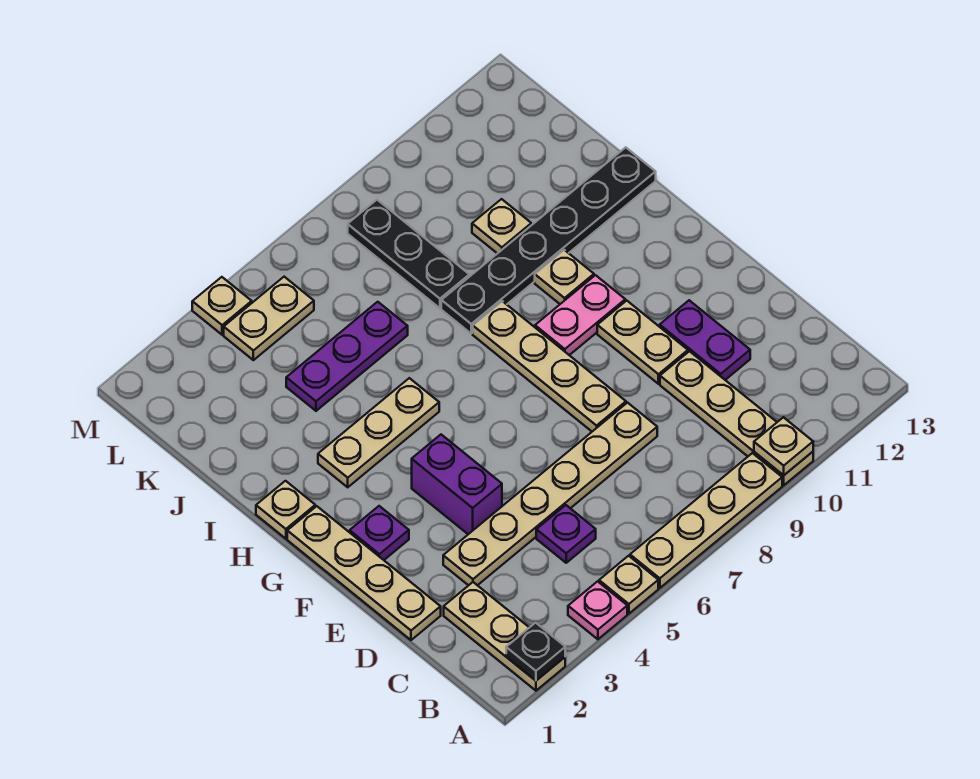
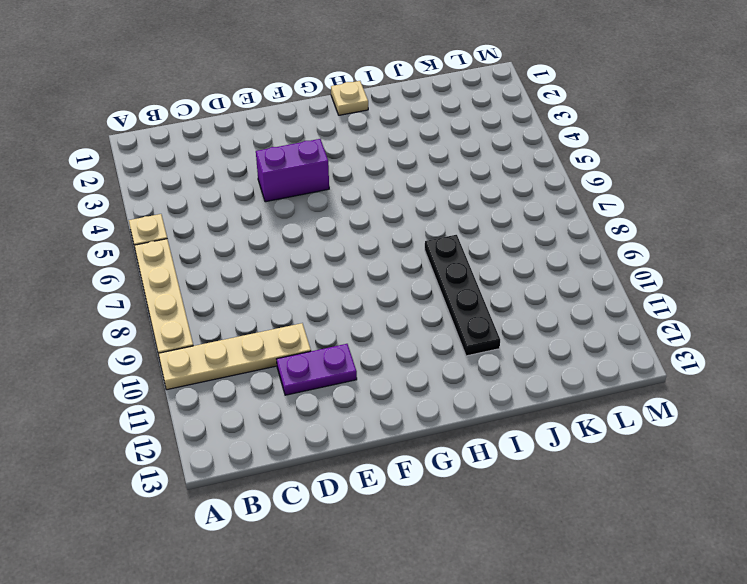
black plate I8:I11 level 1 -> black plate I8:I13 level 1
none -> tan plate A2:C2 level 1
none -> pink plate A4 level 1
none -> purple plate C5 level 1

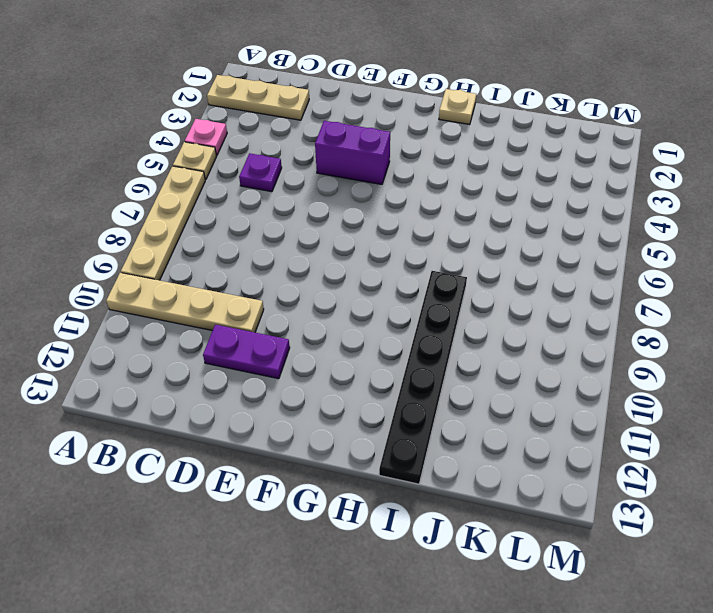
none -> tan plate D1:G1 level 1
none -> tan plate D3:D8 level 1
none -> tan plate E8:H8 level 1

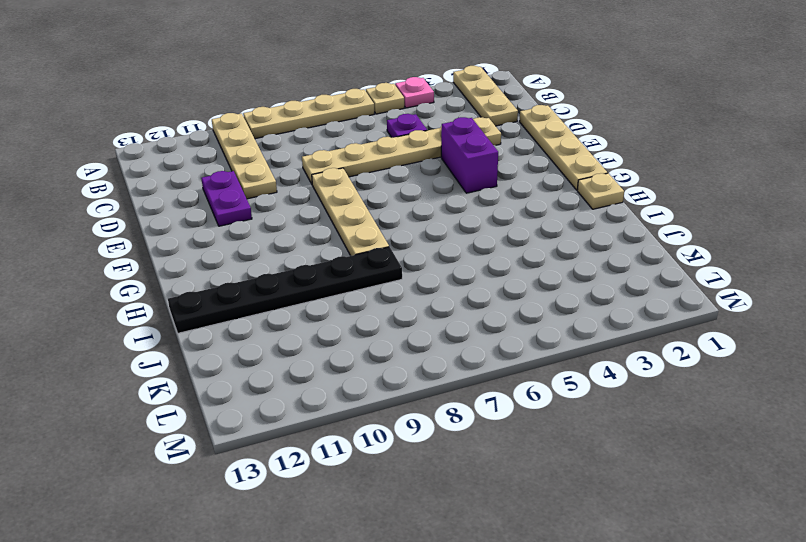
none -> tan plate E10:F10 level 1
none -> purple plate F2 level 1
none -> pink plate G9:G10 level 1

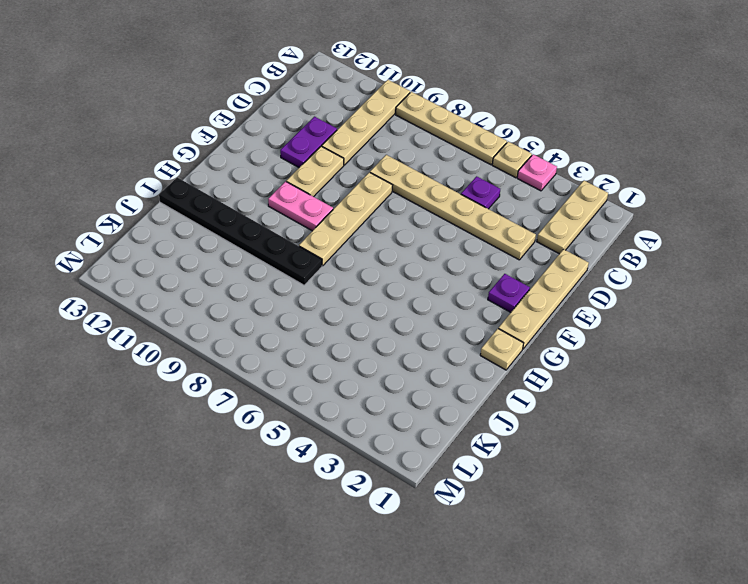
none -> purple brick E4:F4 level 1
none -> tan plate H3:H5 level 1
none -> tan plate H10 level 1

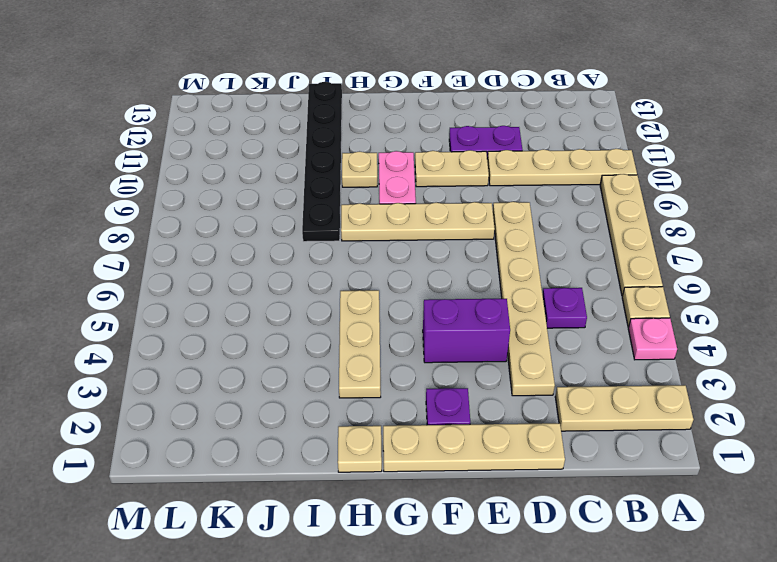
none -> purple plate J4:J6 level 1
none -> black plate J8:L8 level 1
none -> tan plate J10 level 1

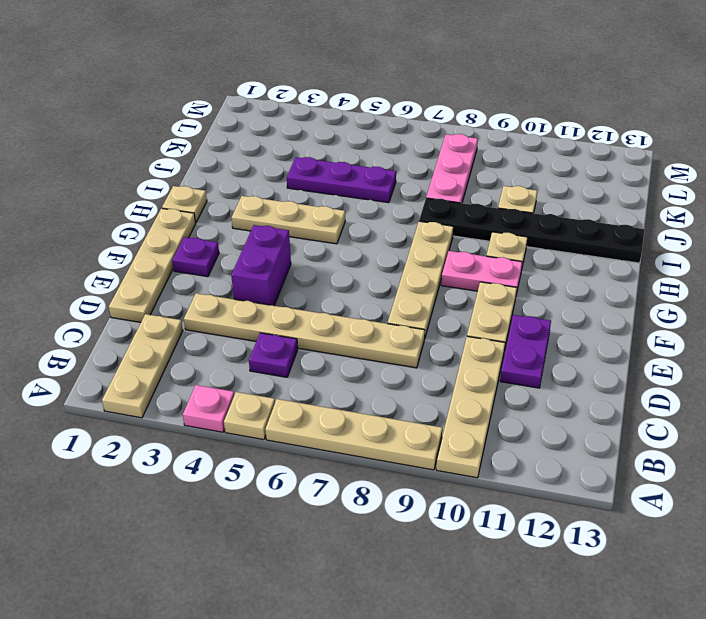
pink plate J8:L8 level 1 -> black plate J8:L8 level 1
none -> tan plate L4:L5 level 1
none -> tan plate M4 level 1
none -> black plate A2 level 2

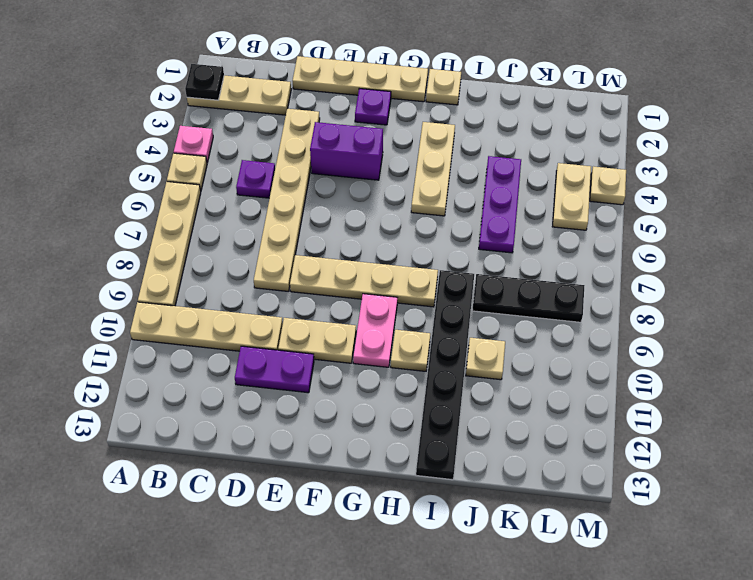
none -> tan plate A10 level 2

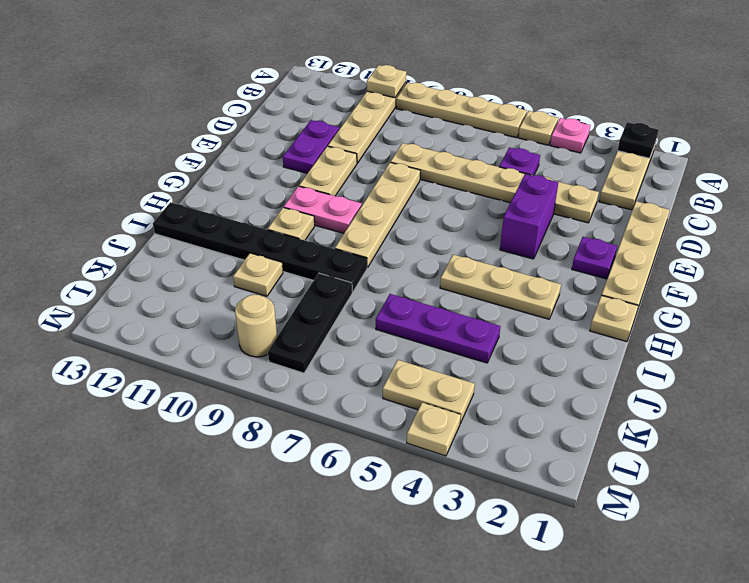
tan round brick L9 level 1 -> none

